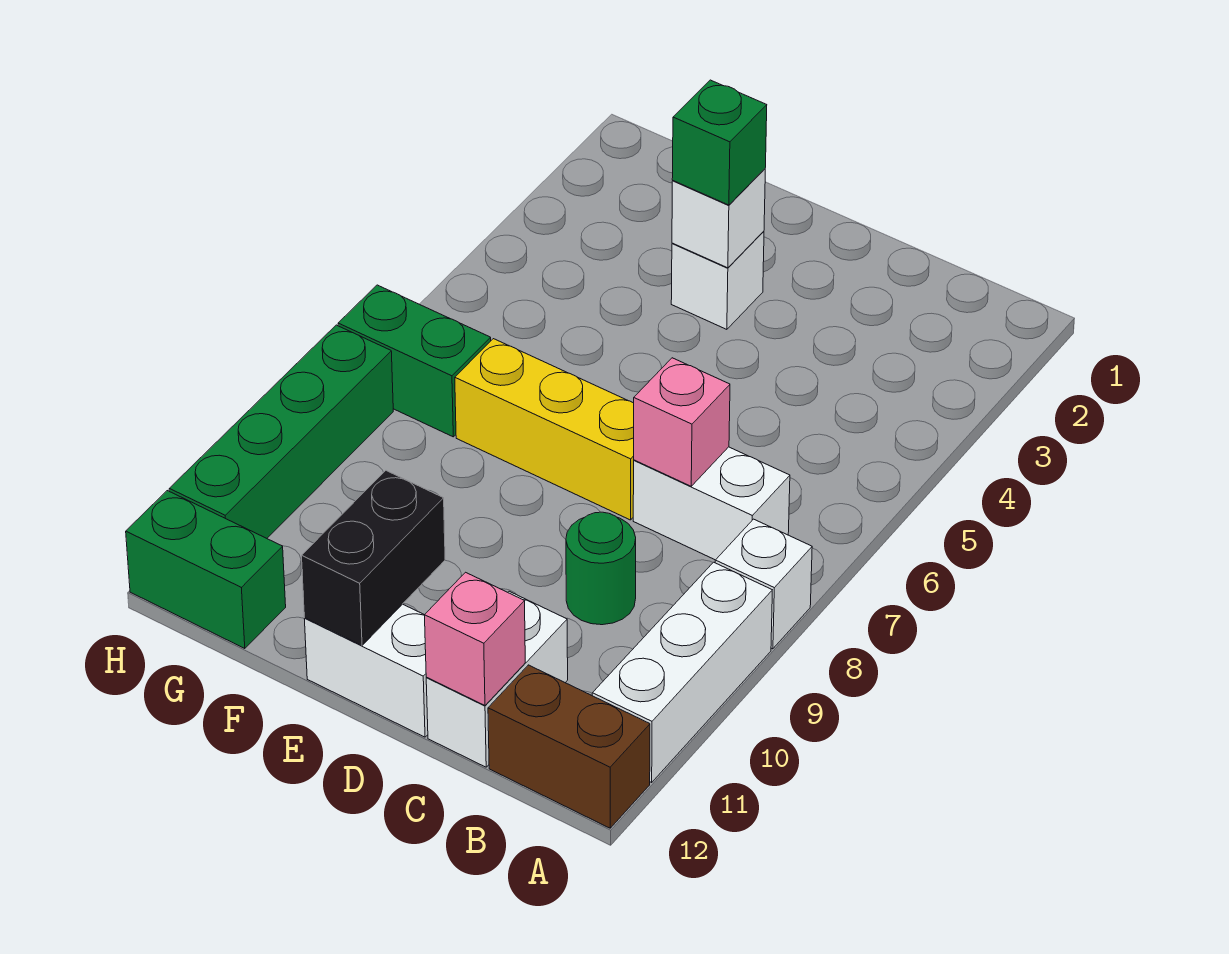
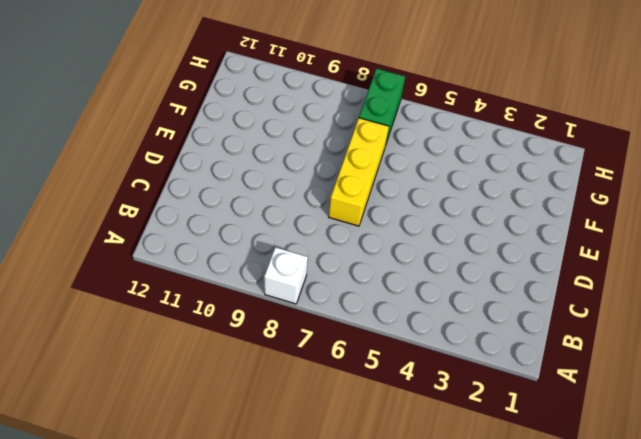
none -> white brick A9:A11 level 1
none -> brown brick A12:B12 level 1
none -> white brick B7:C7 level 1

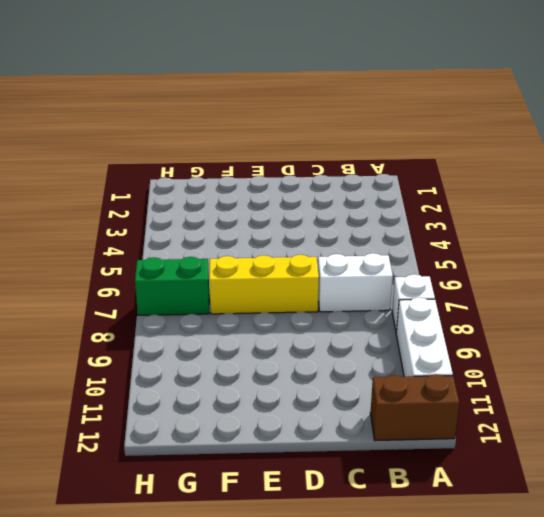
none -> green round brick C9 level 1
none -> white brick C11:C12 level 1
none -> white brick D12:E12 level 1

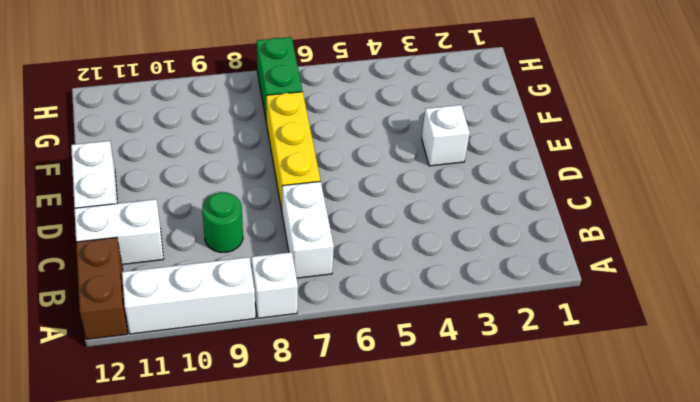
none -> green brick G12:H12 level 1
none -> green brick H8:H11 level 1
none -> pink brick C7 level 2

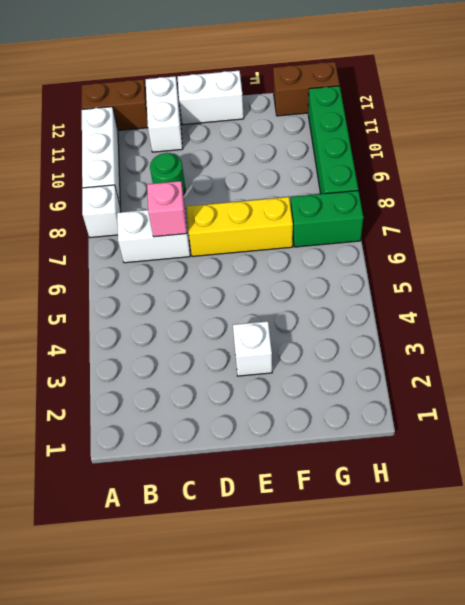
brown brick G12:H12 level 1 -> green brick G12:H12 level 1
none -> pink brick C12 level 2
none -> white brick E3 level 2
none -> black brick E11:E12 level 2

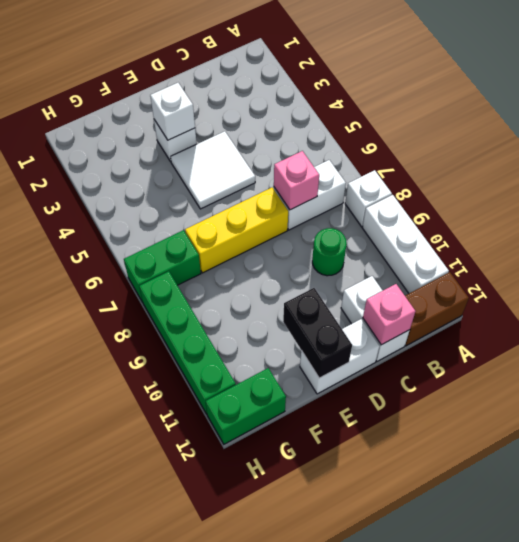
white tile D4:E5 level 1 -> none
none -> green brick E3 level 3

